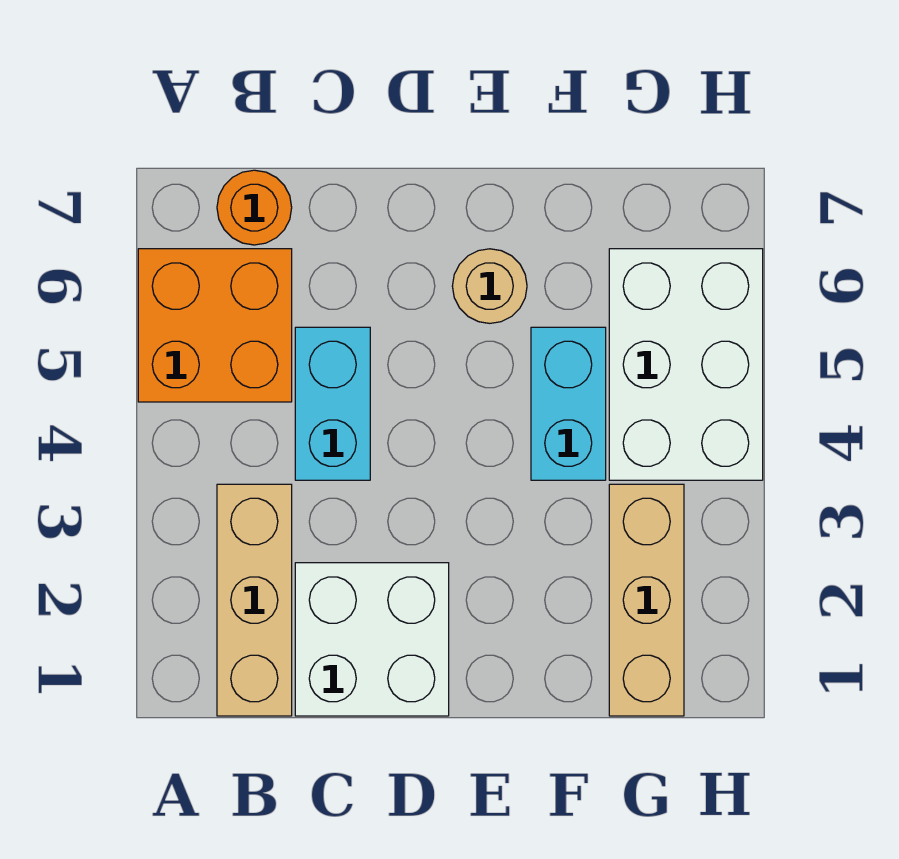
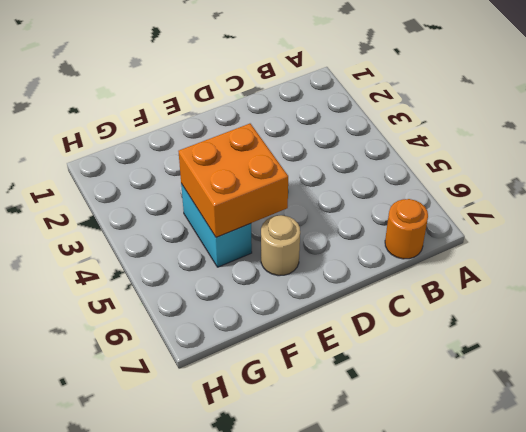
orange brick E4:F5 level 2 -> orange brick A5:B6 level 1
none -> tan brick B1:B3 level 1
none -> white brick C1:D2 level 1

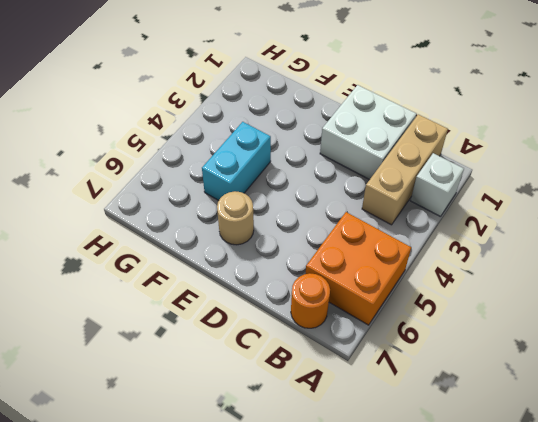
white brick A2 level 1 -> none
none -> cyan brick C4:C5 level 1
none -> tan brick G1:G3 level 1

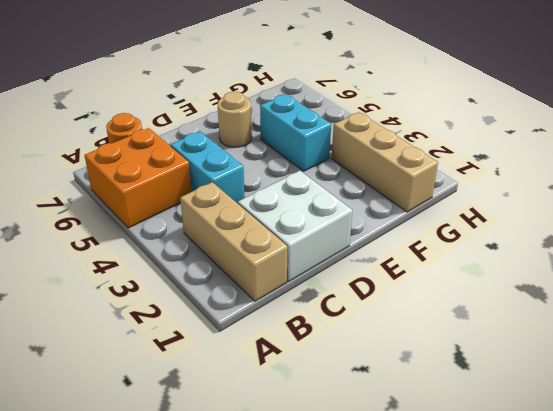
none -> white brick G4:H6 level 1

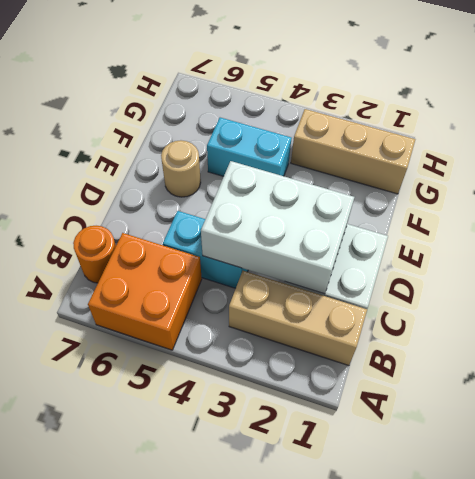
white brick C2:D4 level 2 -> white brick G4:H6 level 1

